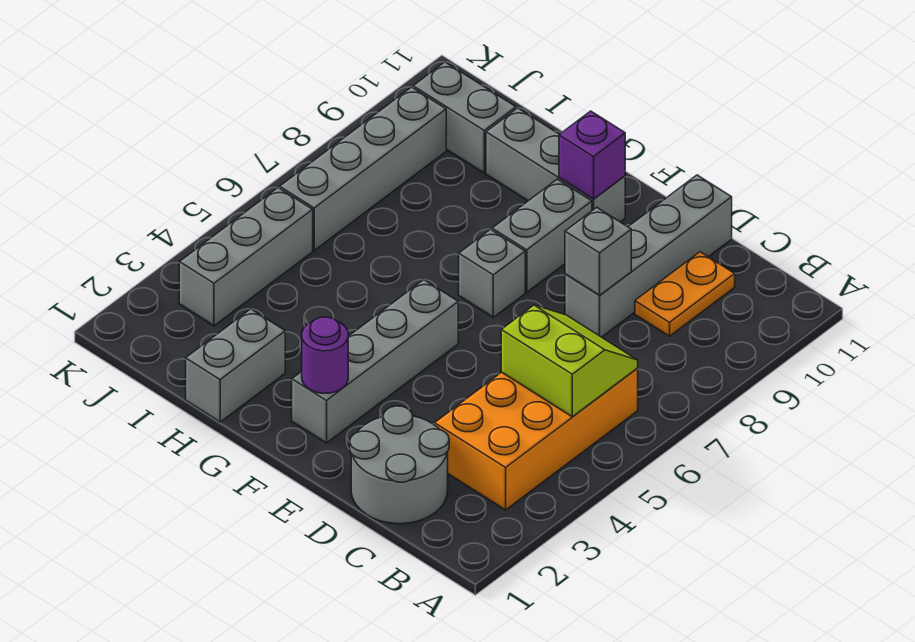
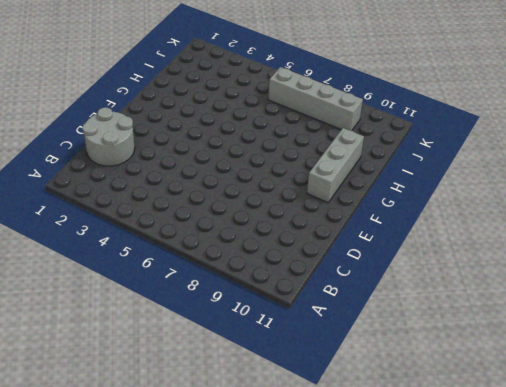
none -> orange brick B3:C6 level 1
none -> orange plate C9:C10 level 1
none -> grey brick D8:D11 level 1

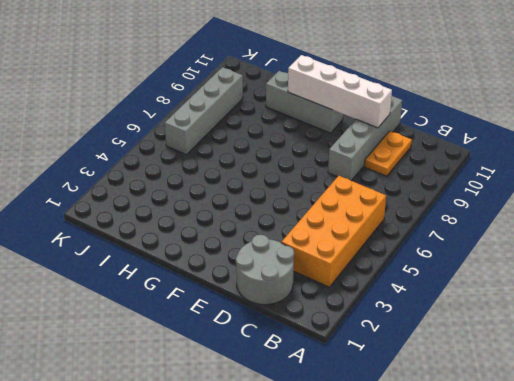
white brick D10:G10 level 2 -> purple brick F10 level 2
none -> grey brick F2:F5 level 1
none -> grey brick F7 level 1
none -> grey brick F8:F9 level 1

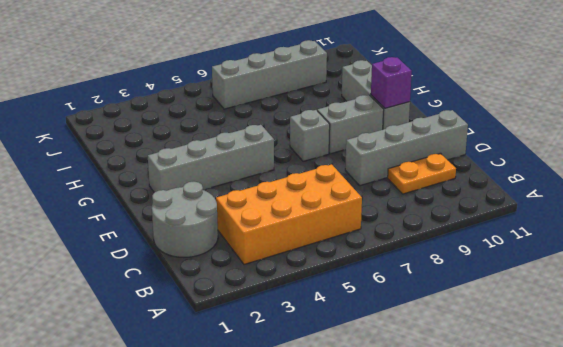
none -> grey brick H1:H2 level 1
none -> grey brick I10:J10 level 1
none -> grey brick J3:J5 level 1

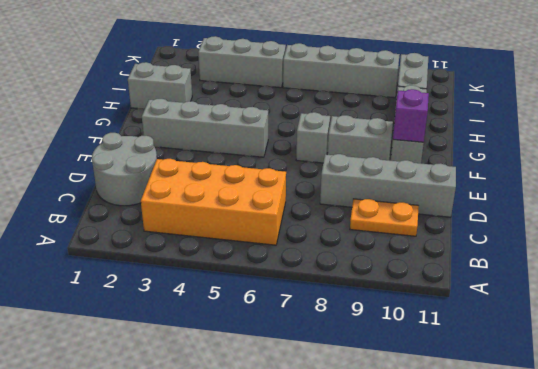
none -> lime slope B5:C6 level 2 top 5
none -> grey brick D8 level 2
none -> purple round brick F2 level 2

